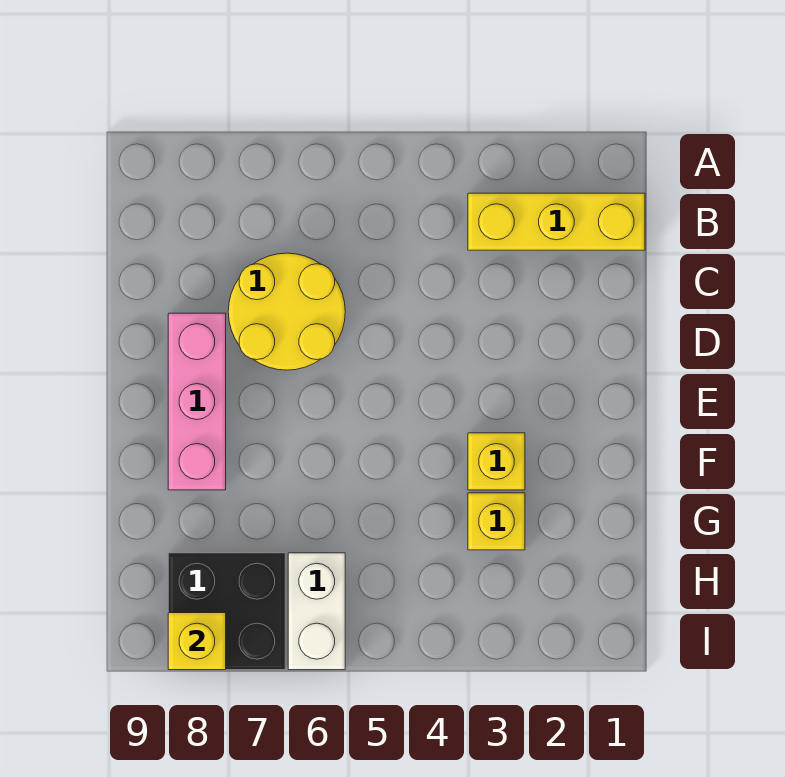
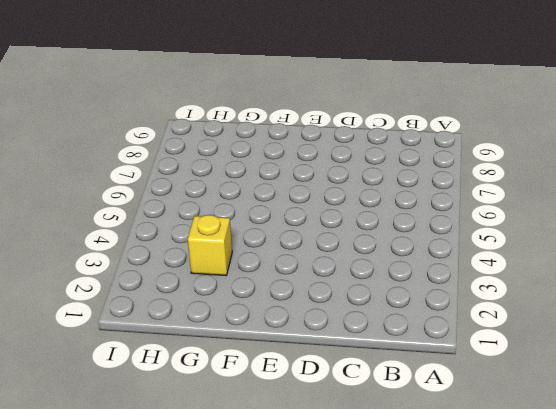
none -> yellow brick B1:B3 level 1
none -> yellow round brick C6:D7 level 1

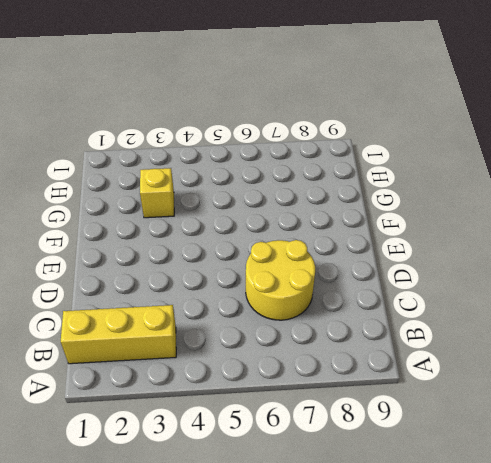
none -> pink brick D8:F8 level 1
none -> yellow brick F3 level 1

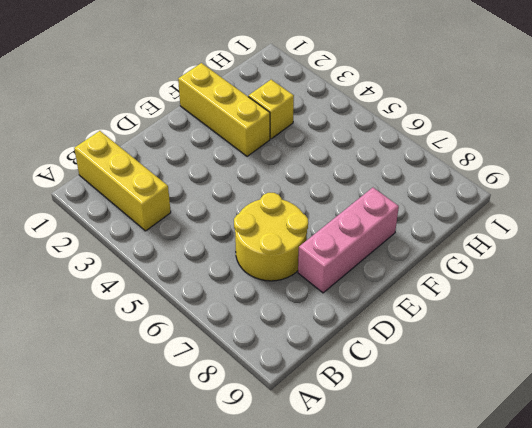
yellow brick F1:F3 level 1 -> yellow brick F3 level 1
none -> white brick H6:I6 level 1
none -> black brick H7:I8 level 1

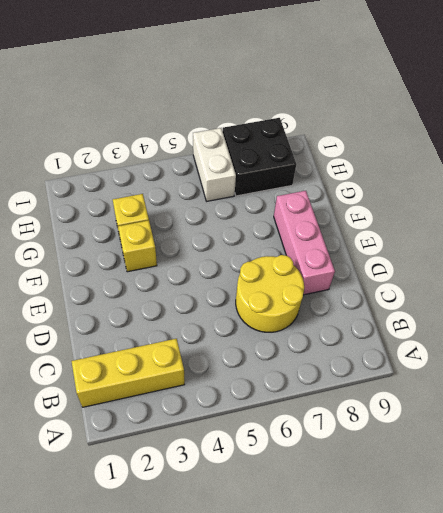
none -> yellow brick I8 level 2

